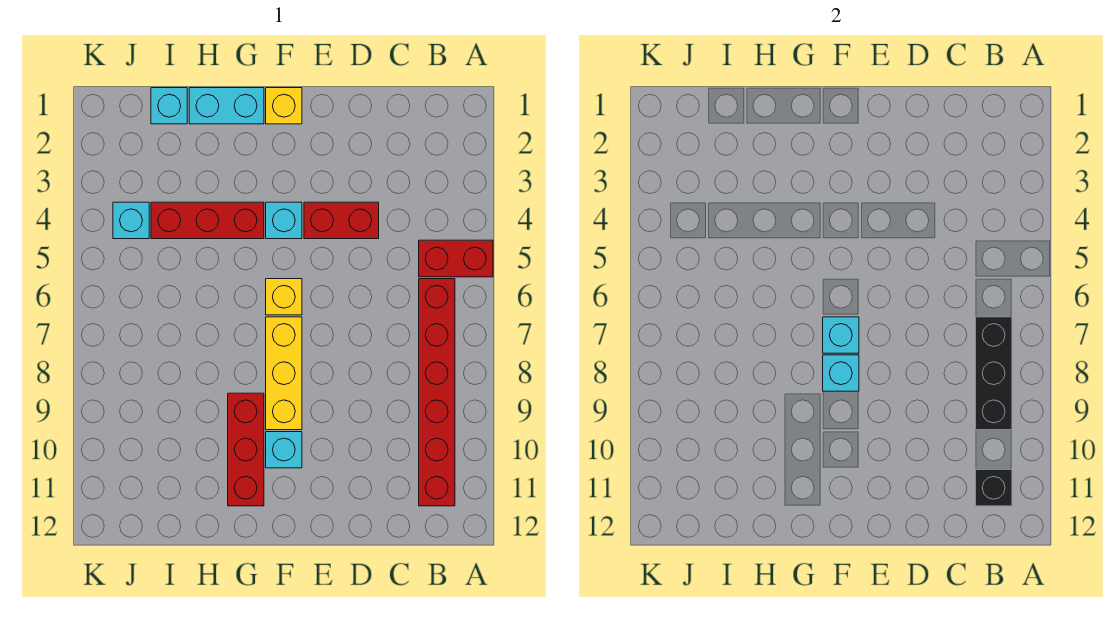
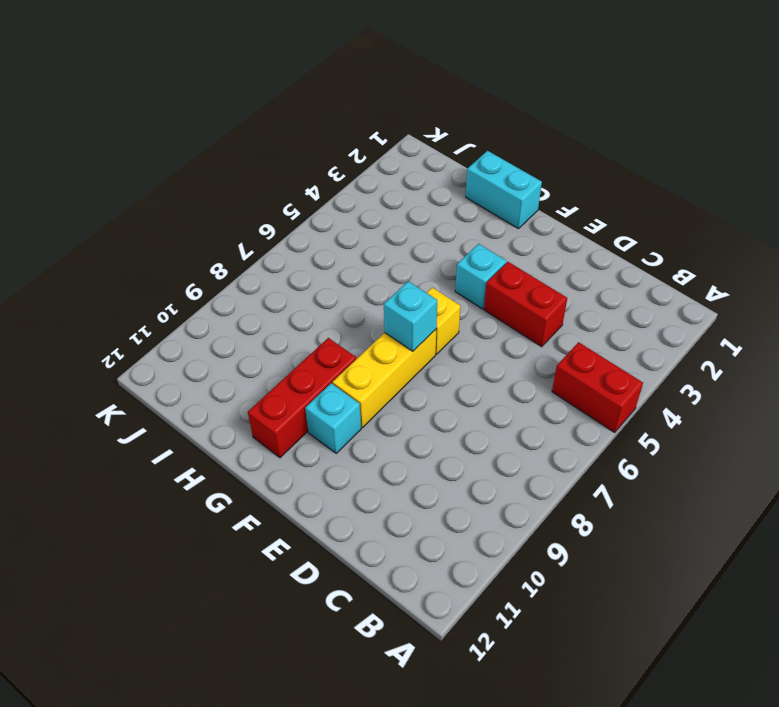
none -> red brick B6:B11 level 1
none -> yellow brick F1 level 1
none -> red brick G4:I4 level 1

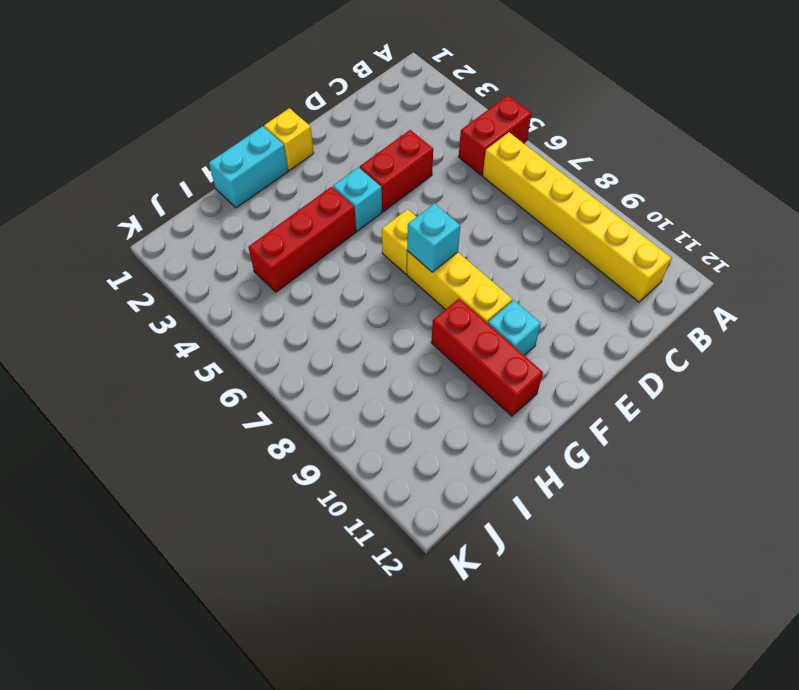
yellow brick B6:B11 level 1 -> red brick B6:B11 level 1
none -> cyan brick I1 level 1
none -> cyan brick J4 level 1
none -> black brick B7:B9 level 2

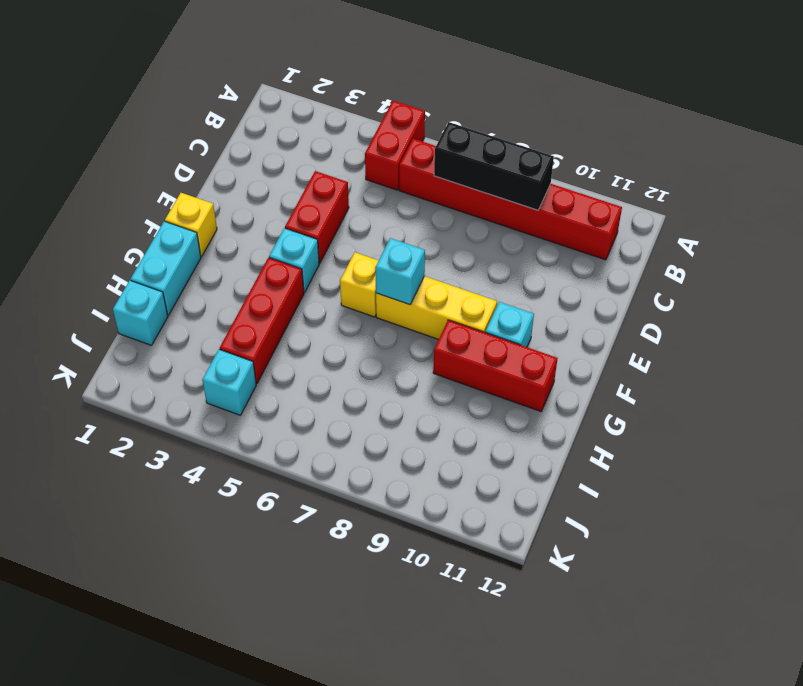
none -> black brick B11 level 2
none -> cyan brick F8 level 2

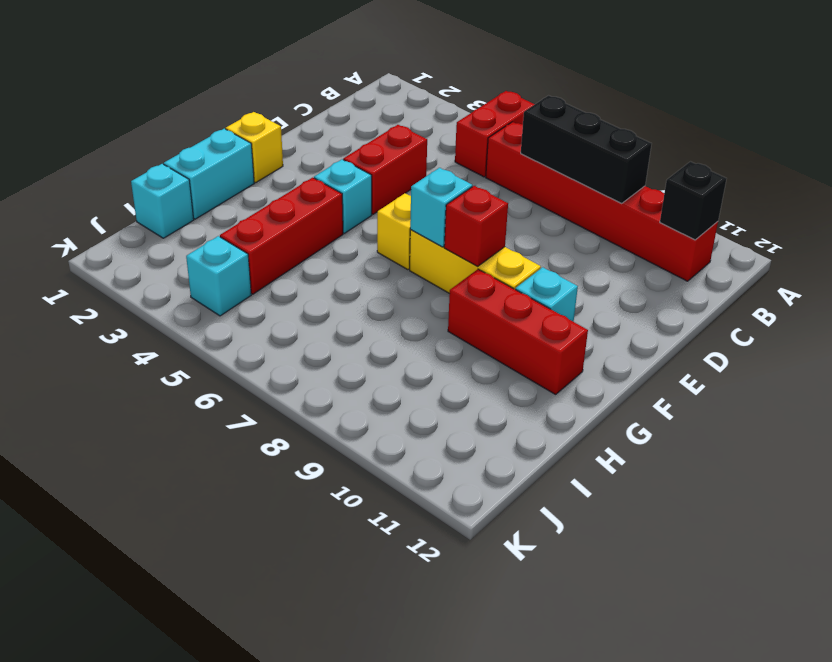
red brick F8 level 2 -> cyan brick F8 level 2

